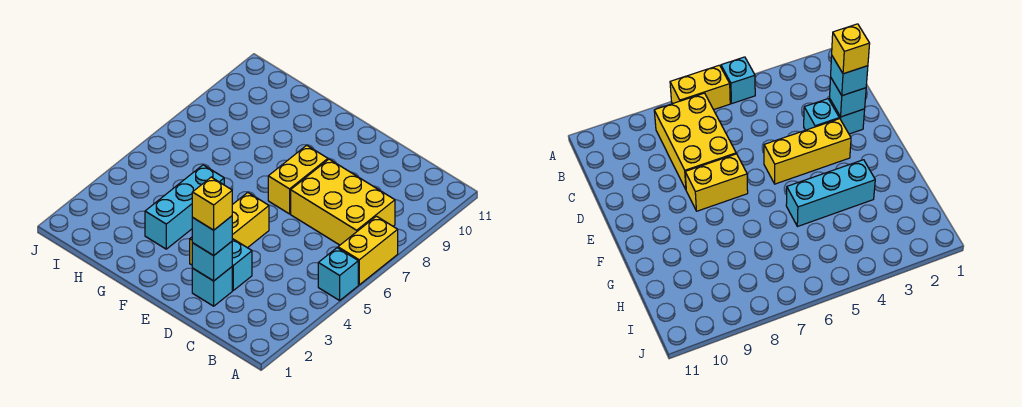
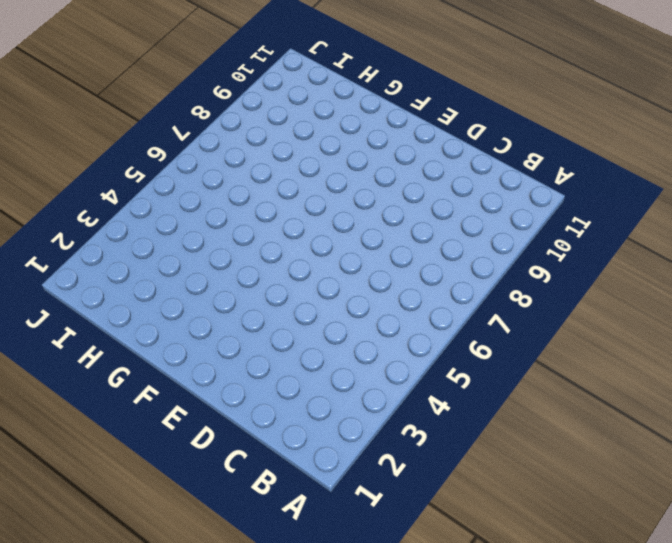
none -> cyan brick A5 level 1
none -> yellow brick A6:A7 level 1

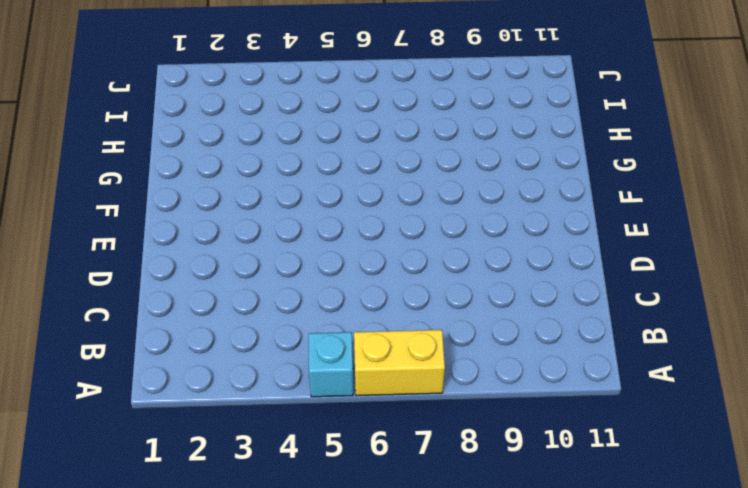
none -> yellow brick B7:D8 level 1
none -> cyan brick D2 level 1

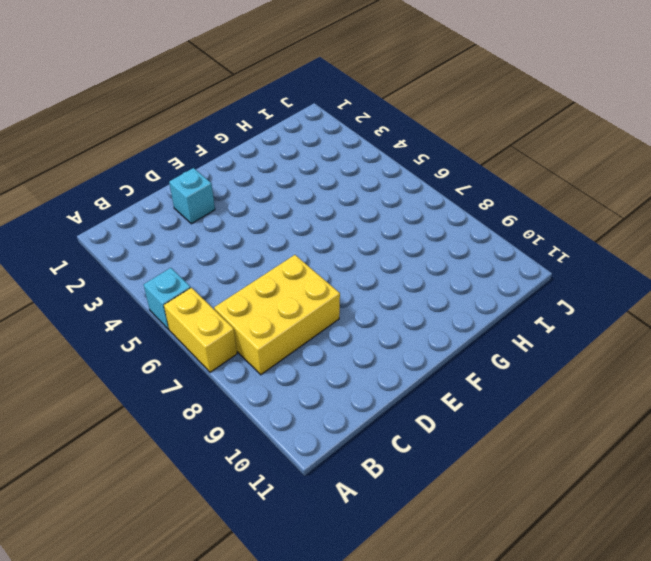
none -> cyan brick D3 level 1
none -> yellow brick E3:E5 level 1

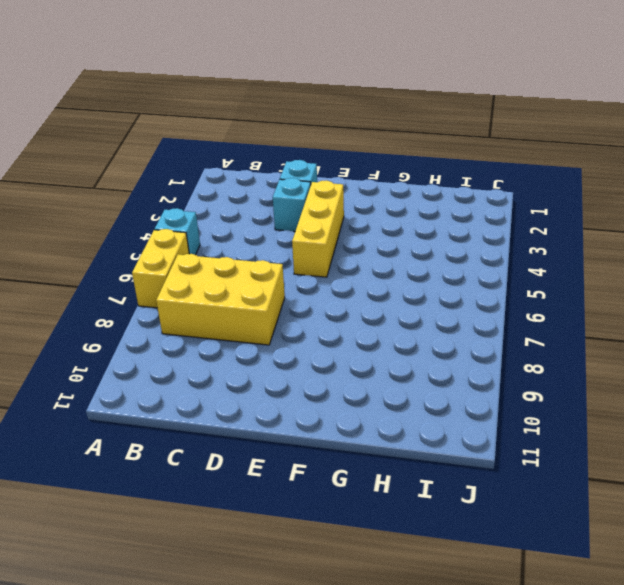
none -> yellow brick E7:E8 level 1
none -> cyan brick G3:G5 level 1

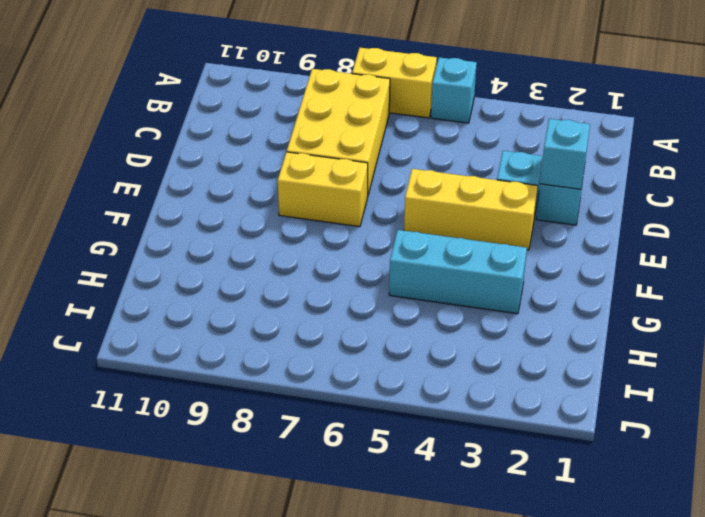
none -> cyan brick D2 level 3
none -> yellow brick D2 level 4

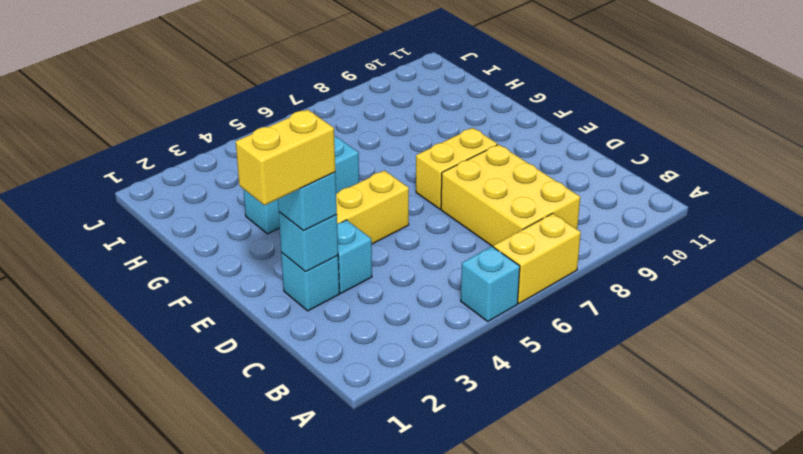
yellow brick D1:D2 level 4 -> yellow brick D2 level 4

